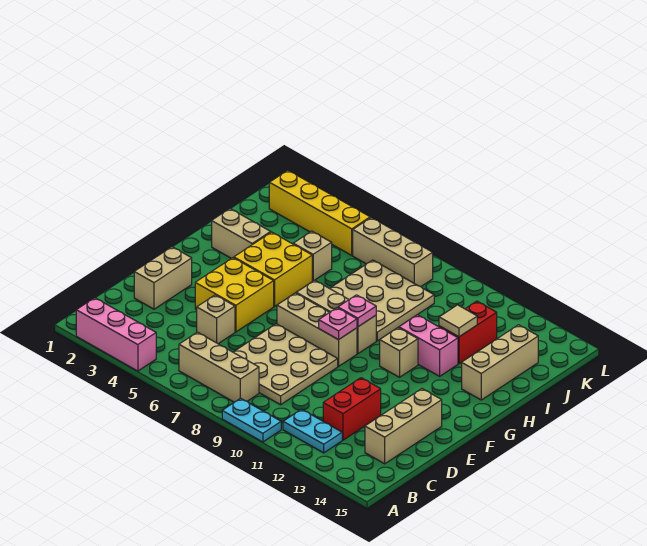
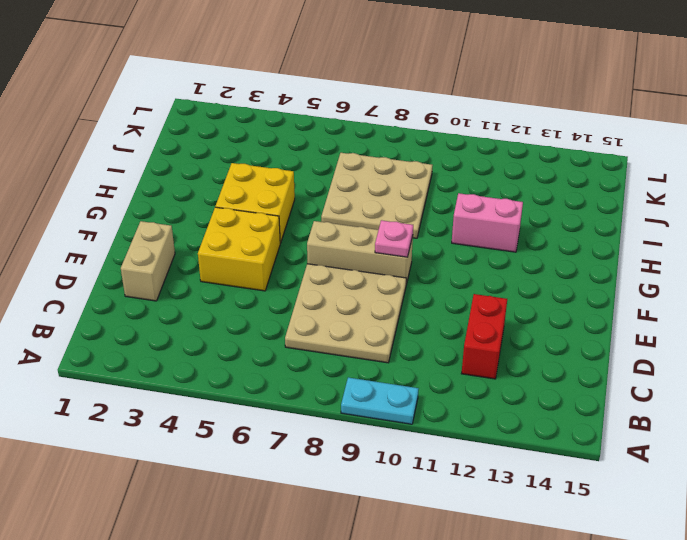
none -> pink brick A2:A4 level 1
none -> tan brick B6:B8 level 1
none -> cyan plate B11:B12 level 1

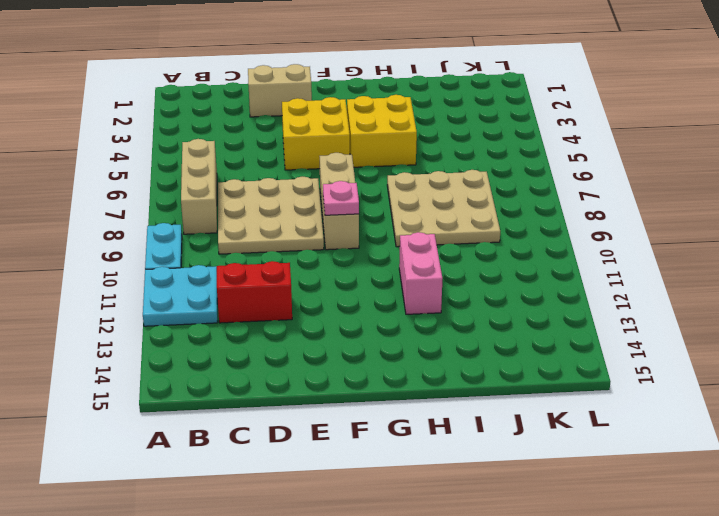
cyan plate A11:B12 level 1 -> cyan plate B11:B12 level 1
none -> pink brick A2:A4 level 1
none -> tan brick C14:E14 level 1
none -> tan brick D5 level 1

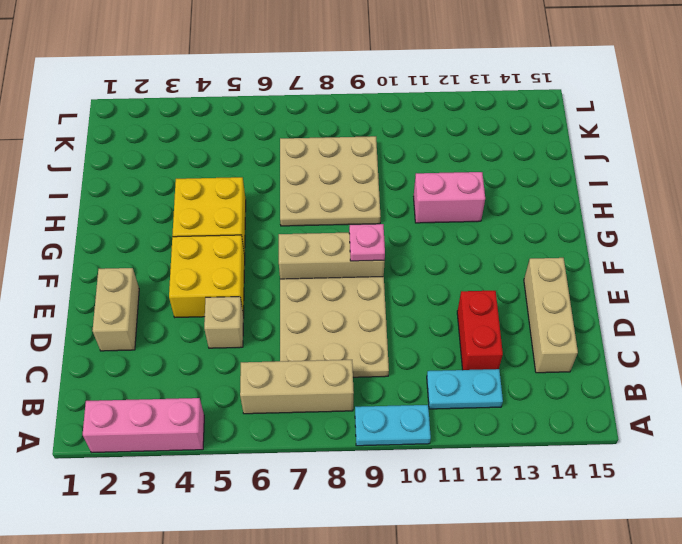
none -> tan brick G7:G9 level 1
none -> tan brick G11 level 1
none -> tan brick H2:H3 level 1

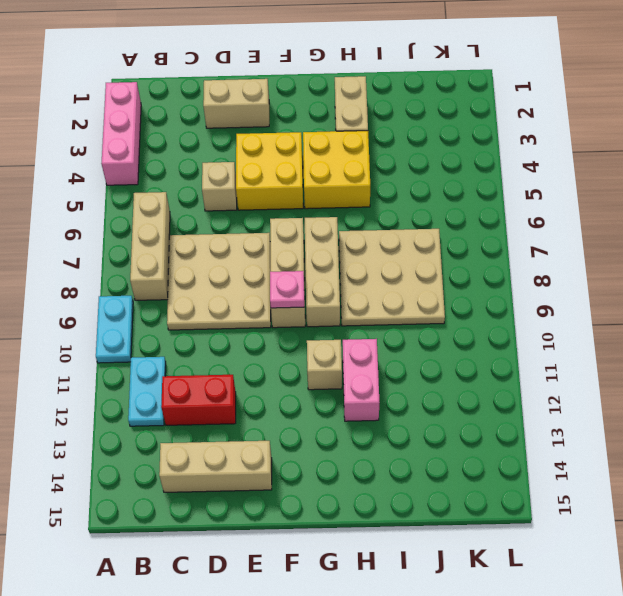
none -> tan brick H14:J14 level 1
none -> tan brick I5 level 1
none -> red brick I12:J12 level 1

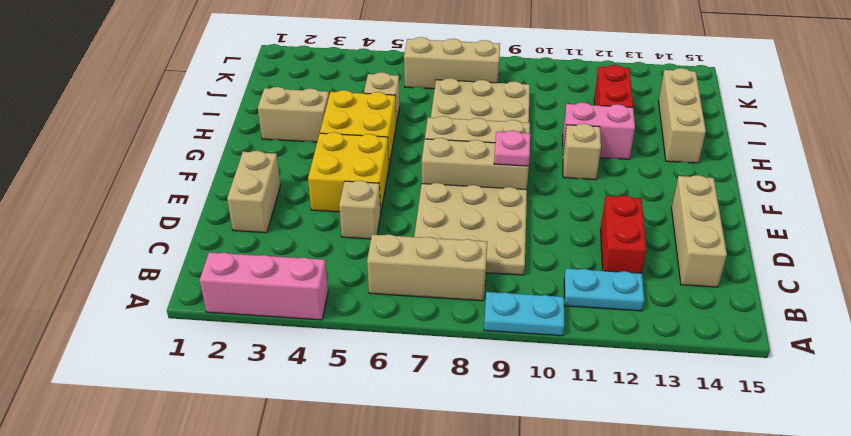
none -> yellow brick K2:K5 level 1
none -> pink plate G9 level 2
none -> tan tile I12 level 2

